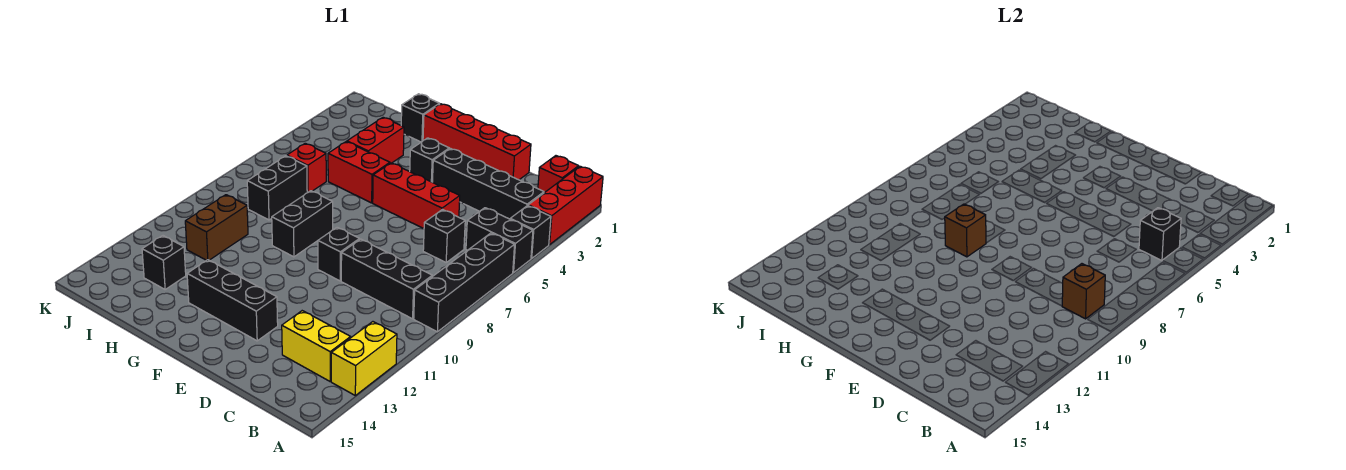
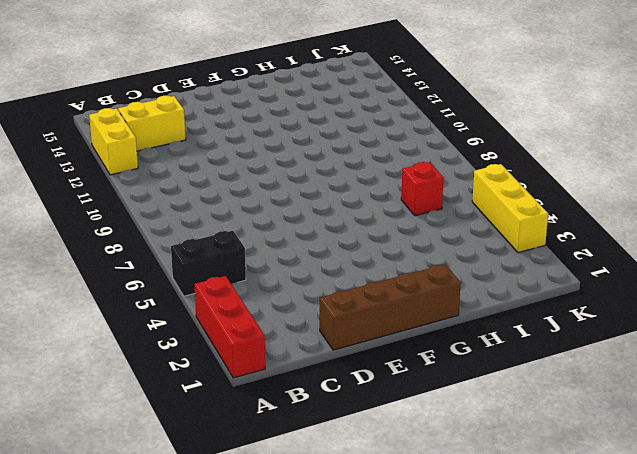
brown brick D1:G1 level 1 -> red brick D1:G1 level 1
yellow brick K3:K5 level 1 -> none
none -> black brick A4 level 1
none -> black brick A6:A9 level 1
none -> red brick B1 level 1

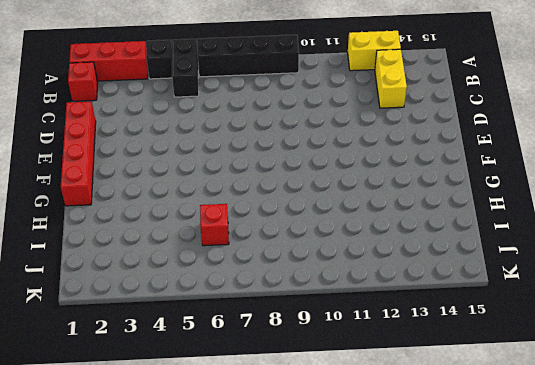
none -> black brick B3:E3 level 1
none -> black brick B9:D9 level 1
none -> black brick C6 level 1

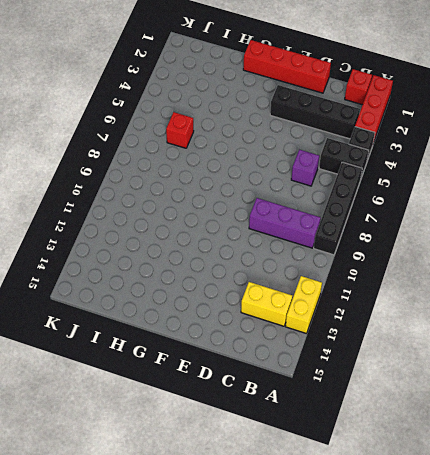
purple brick B9:D9 level 1 -> black brick B9:D9 level 1
purple brick C6 level 1 -> black brick C6 level 1
none -> red brick D5:F5 level 1
none -> black brick E9 level 1
none -> black brick E13:G13 level 1

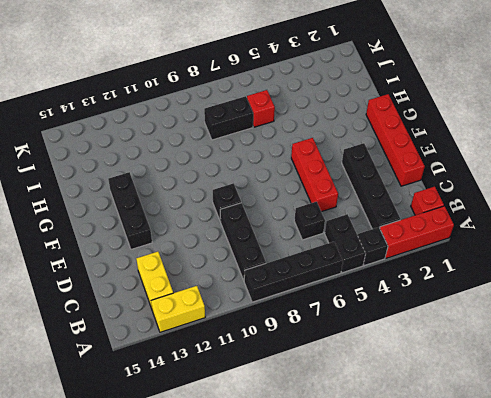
none -> black brick F3 level 1
none -> red brick G5:H5 level 1
none -> black brick G8:G9 level 1

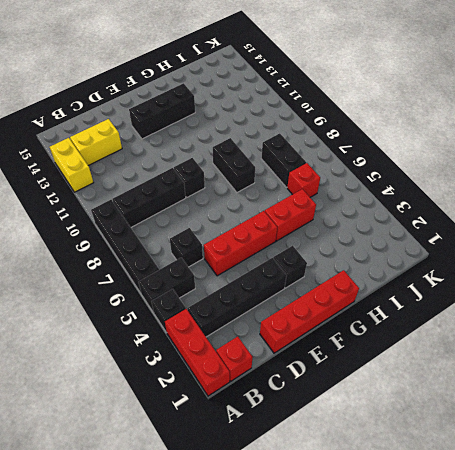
none -> black brick H1 level 1
none -> red brick H3:H4 level 1
none -> brown brick I10:I11 level 1

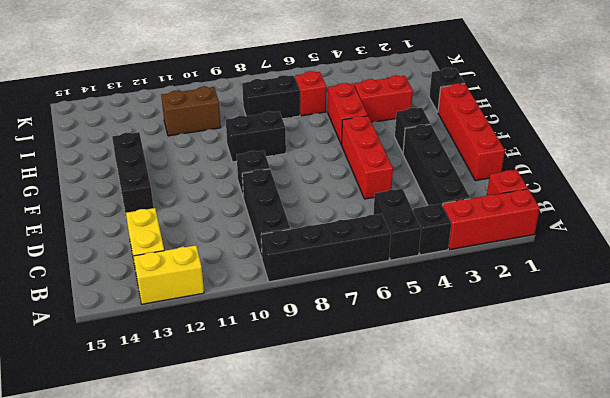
none -> black brick C6 level 1
none -> black brick I13 level 1
none -> black brick B5 level 2

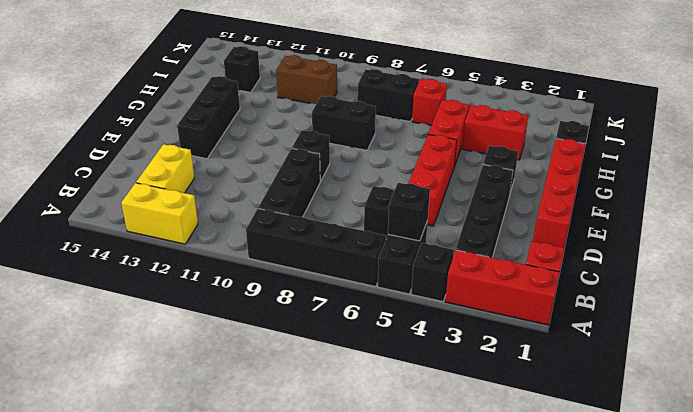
none -> brown brick B9 level 2
none -> brown brick G9 level 2

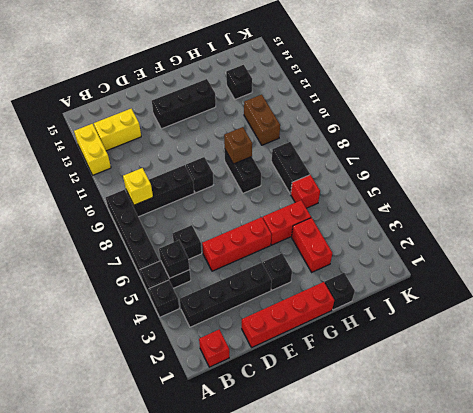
yellow brick B9 level 2 -> brown brick B9 level 2
none -> red brick A1:A3 level 1

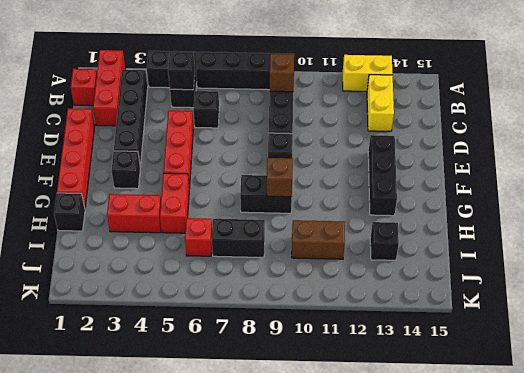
red brick A2:C2 level 1 -> red brick A1:A3 level 1

